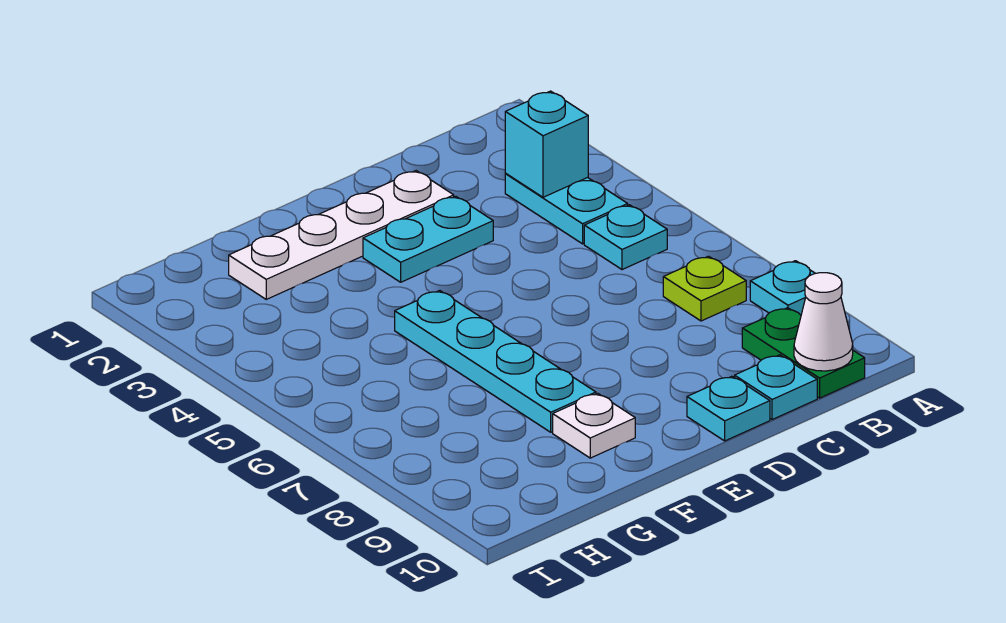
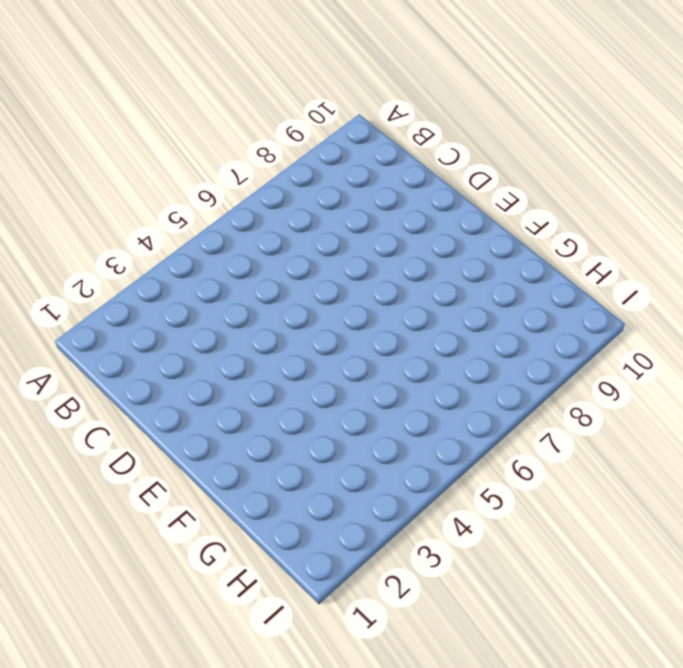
none -> cyan plate A8 level 1
none -> cyan plate B3:B4 level 1
none -> cyan plate B5 level 1

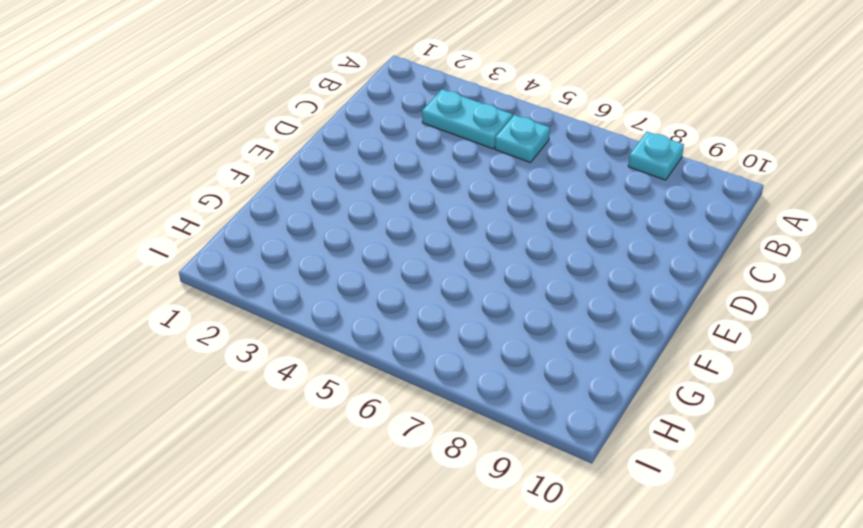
none -> lime plate B7 level 1
none -> green plate B9:B10 level 1
none -> cyan plate C10 level 1

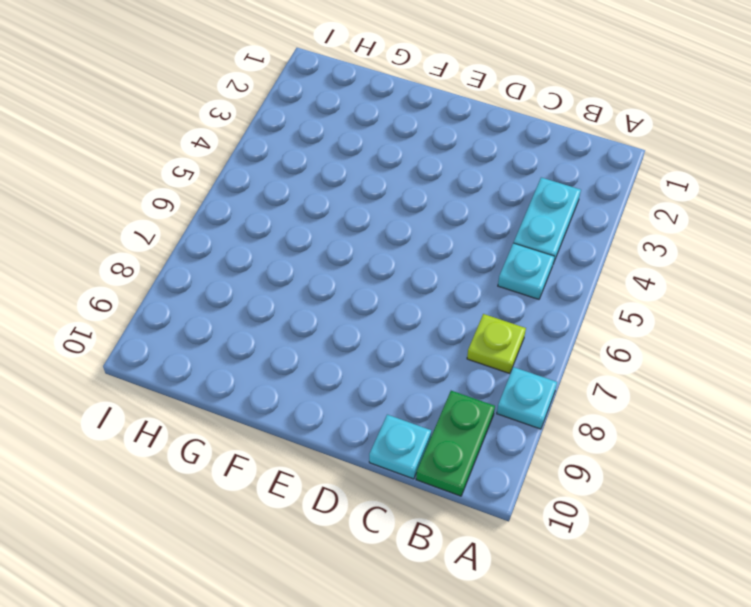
none -> white plate D2:G2 level 1
none -> cyan plate D3:E3 level 1
none -> cyan plate D10 level 1

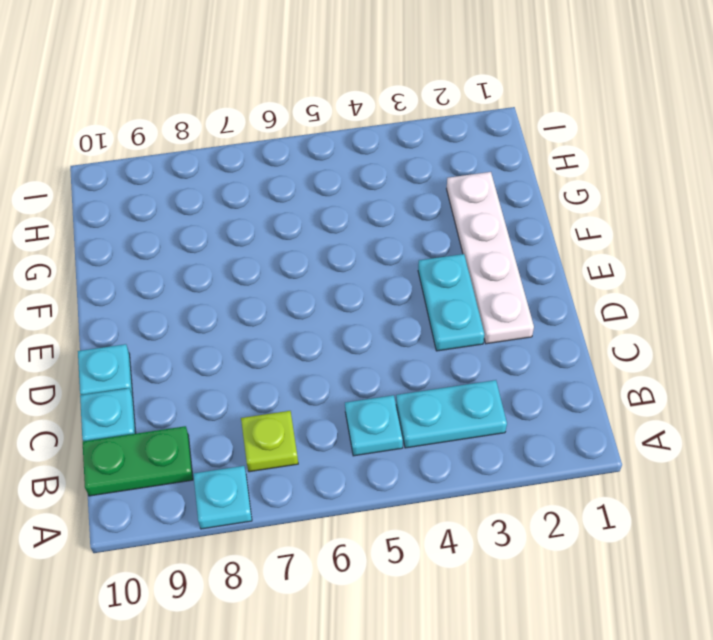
none -> cyan plate F5:F8 level 1
none -> white plate F9 level 1
none -> cyan brick B3 level 2

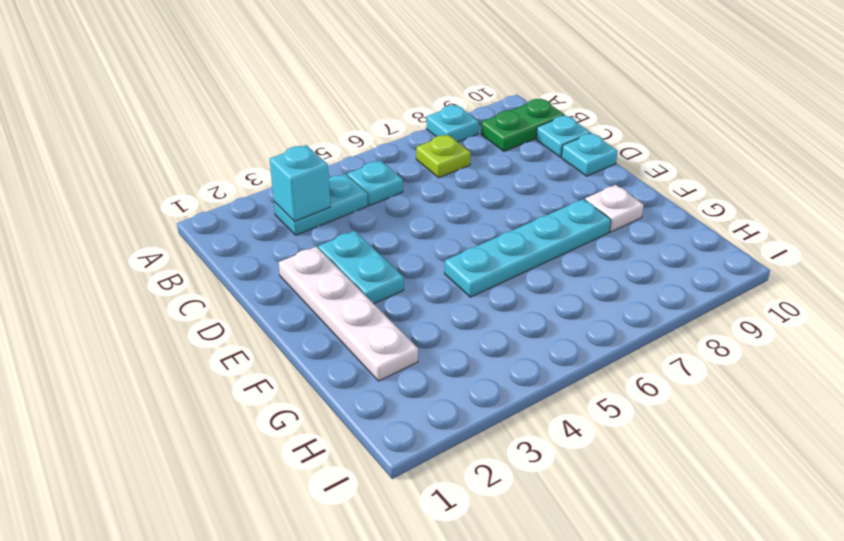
none -> white cone B10 level 2

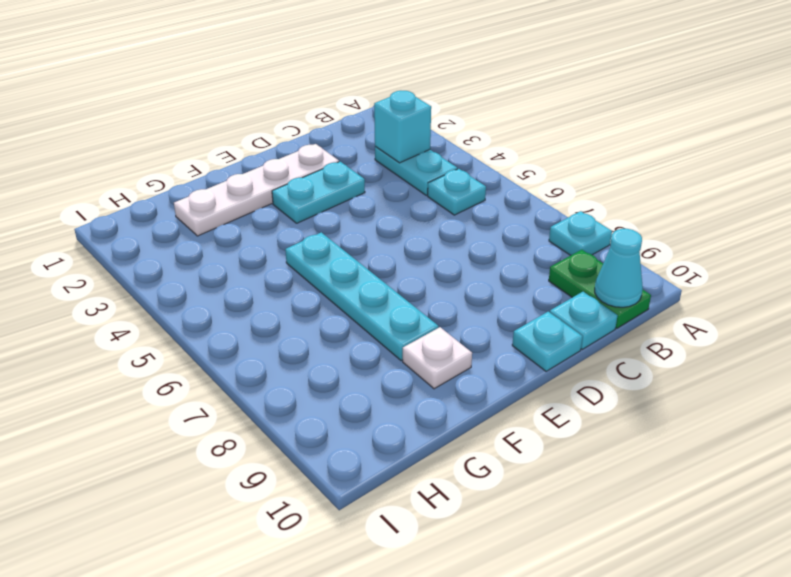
cyan cone B10 level 2 -> white cone B10 level 2
none -> lime plate B7 level 1

